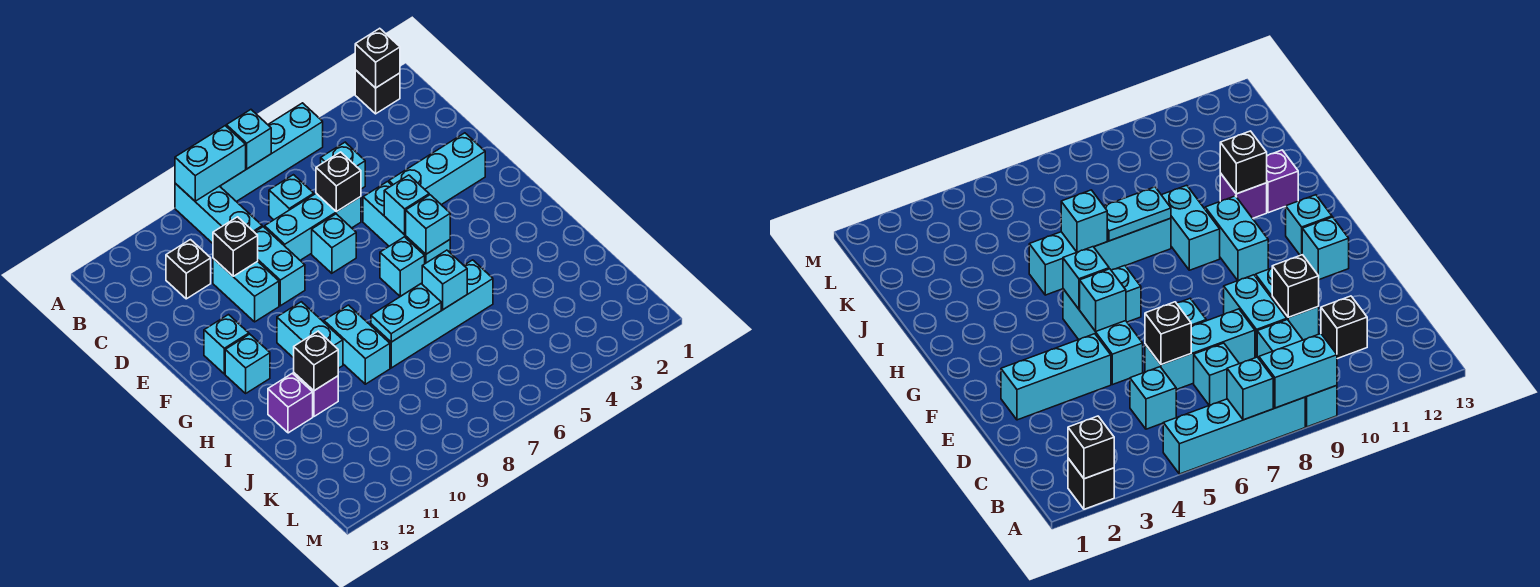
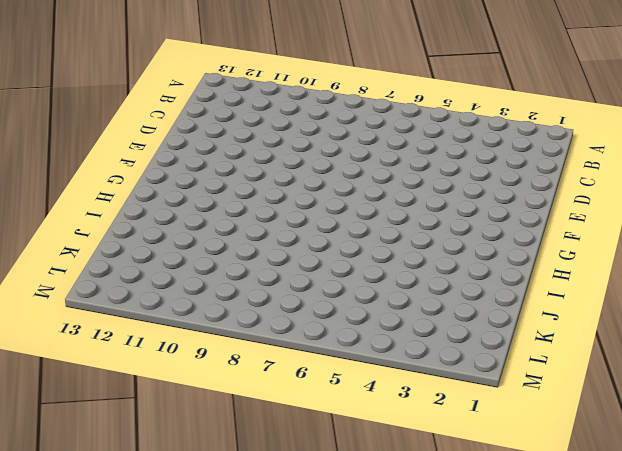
none -> black brick A2 level 1
none -> cyan brick A5:A8 level 1
none -> cyan brick A9:C9 level 1
none -> cyan brick C5 level 1

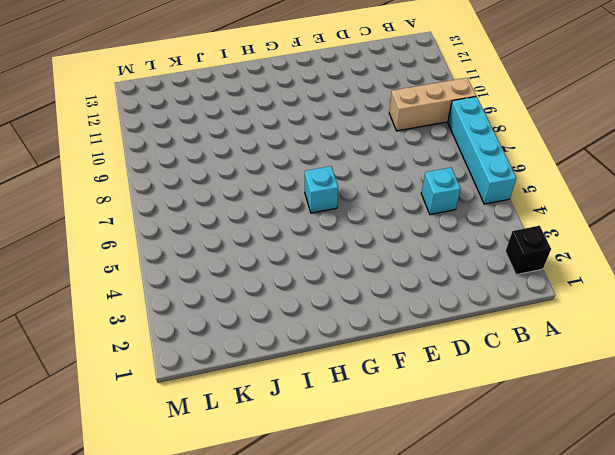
tan brick A9:C9 level 1 -> cyan brick A9:C9 level 1
none -> cyan brick C7 level 1
none -> black brick C11 level 1
none -> cyan brick D6:D8 level 1
none -> cyan brick D9:E9 level 1

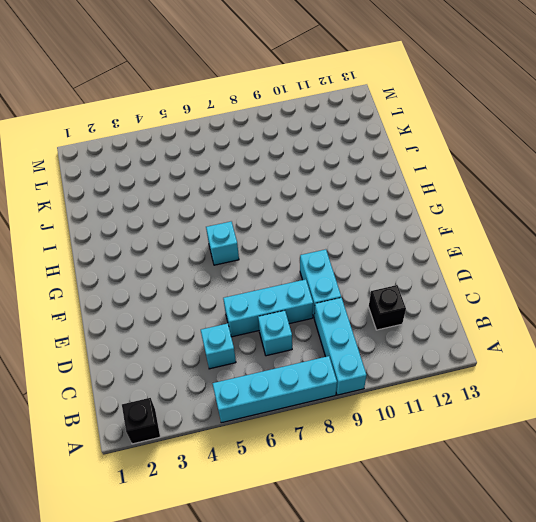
none -> cyan brick D10:E10 level 1
none -> cyan brick E2:E4 level 1
none -> cyan brick E5:G5 level 1
none -> cyan brick E7 level 1

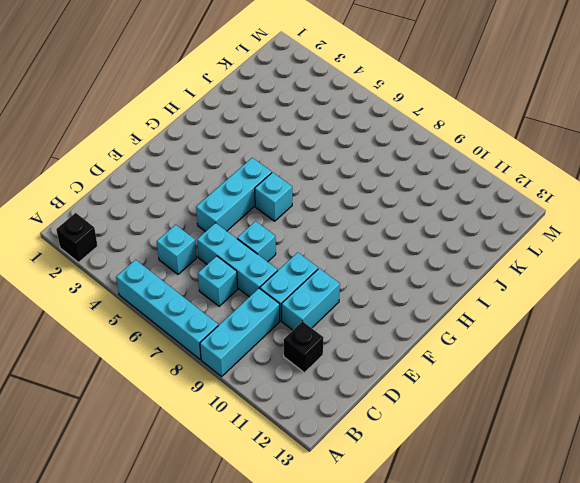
none -> cyan brick E2:E4 level 1
none -> cyan brick F12 level 1
none -> cyan brick G10:H10 level 1
none -> cyan brick G12 level 1

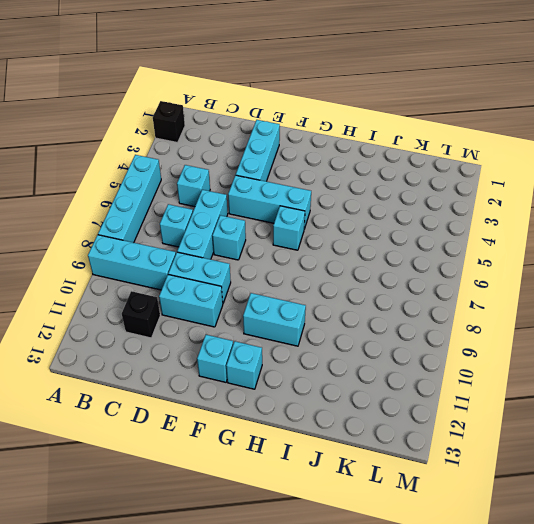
none -> cyan brick H9:I9 level 1
none -> cyan brick I5:I8 level 1
none -> purple brick I11 level 1
none -> purple brick I12 level 1

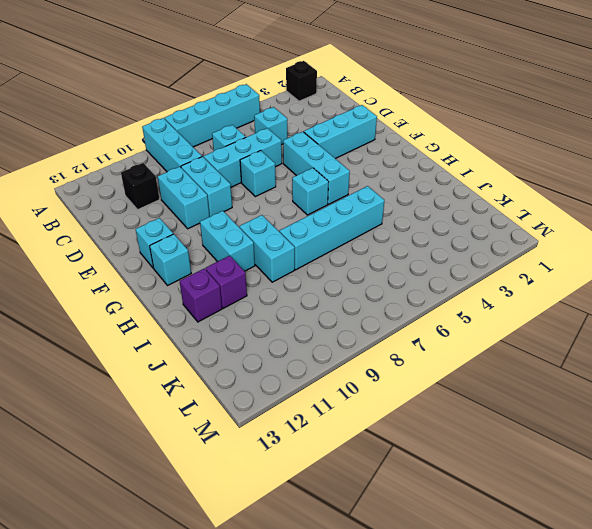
none -> black brick A2 level 2
none -> cyan brick A7 level 2
none -> cyan brick A8:A9 level 2
none -> black brick D6 level 2

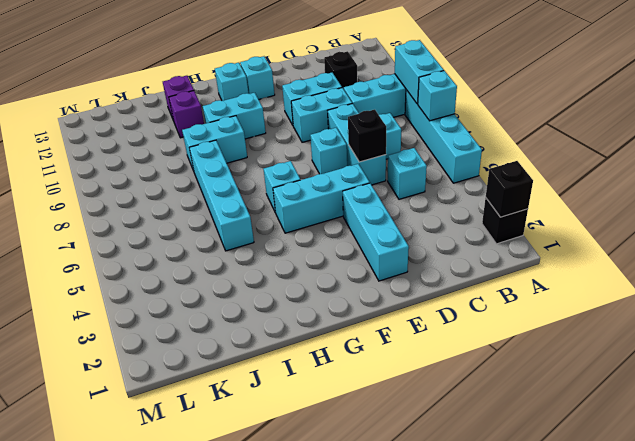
none -> black brick D10 level 2
none -> cyan brick F5 level 2
none -> cyan brick G5 level 2
none -> cyan brick I6 level 2

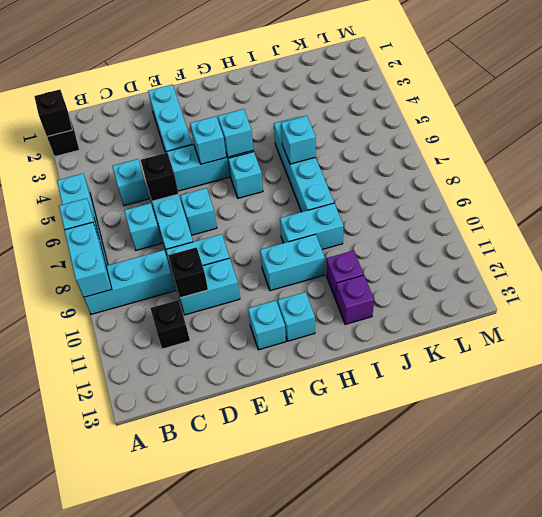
none -> cyan plate I7:I8 level 2
none -> black brick I11 level 2

